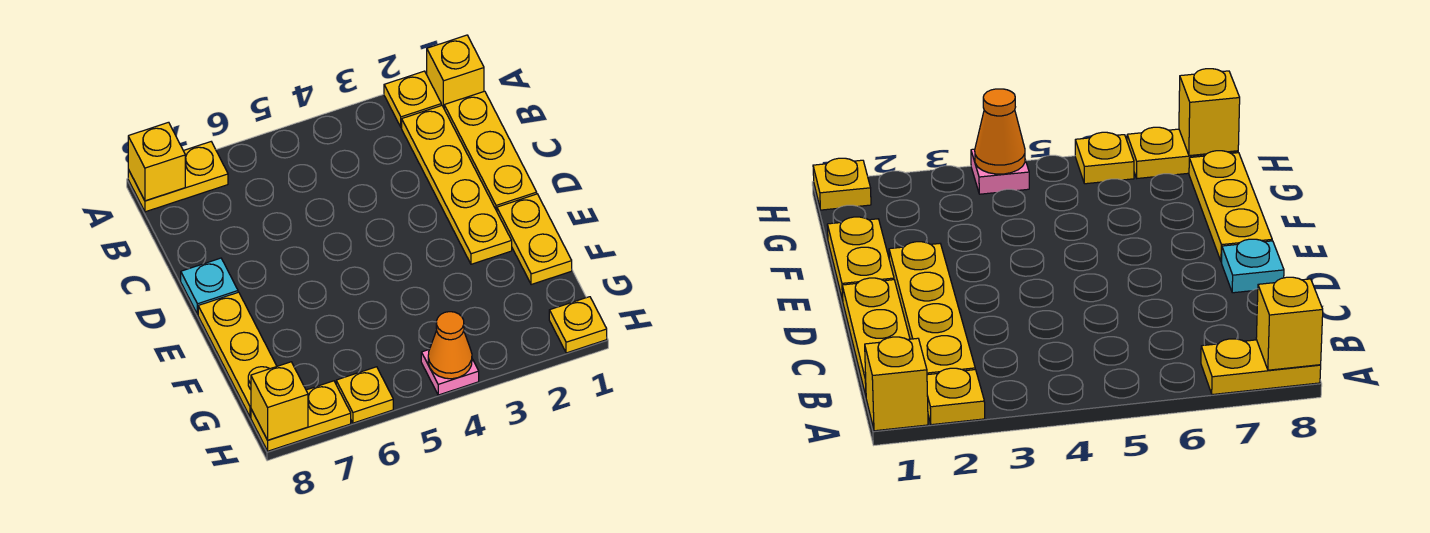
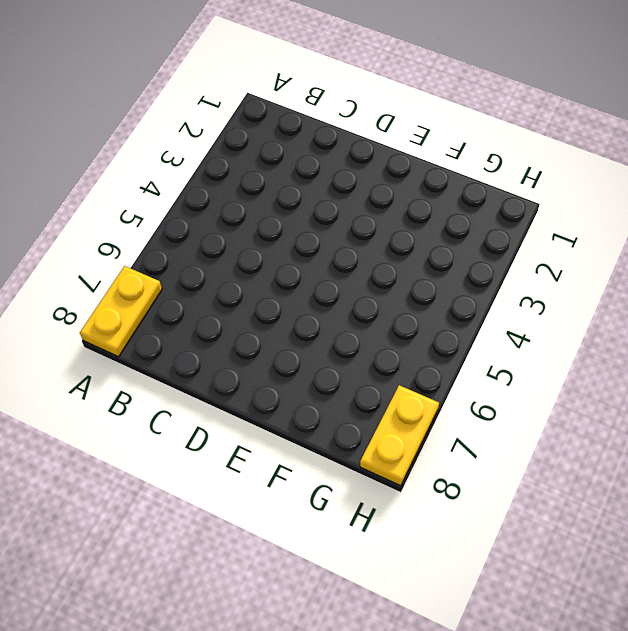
none -> yellow brick A1 level 1
none -> yellow plate A2 level 1
none -> yellow plate B1:D1 level 1

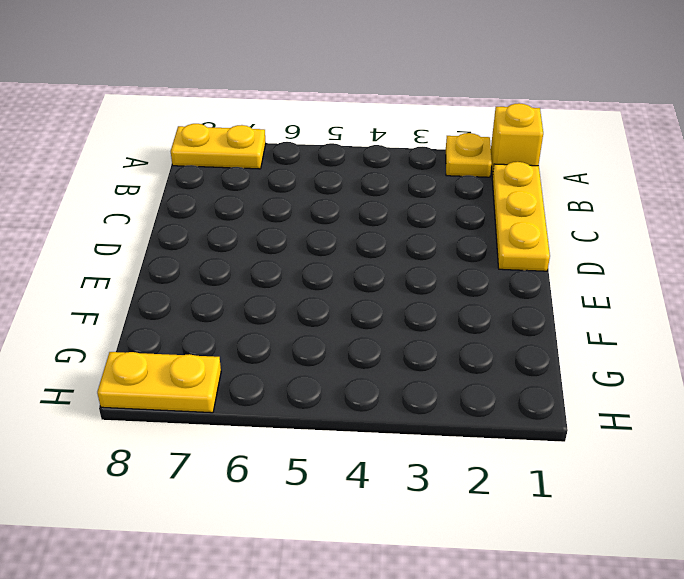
none -> yellow plate B2:E2 level 1
none -> cyan plate D8 level 1
none -> yellow plate E1:F1 level 1

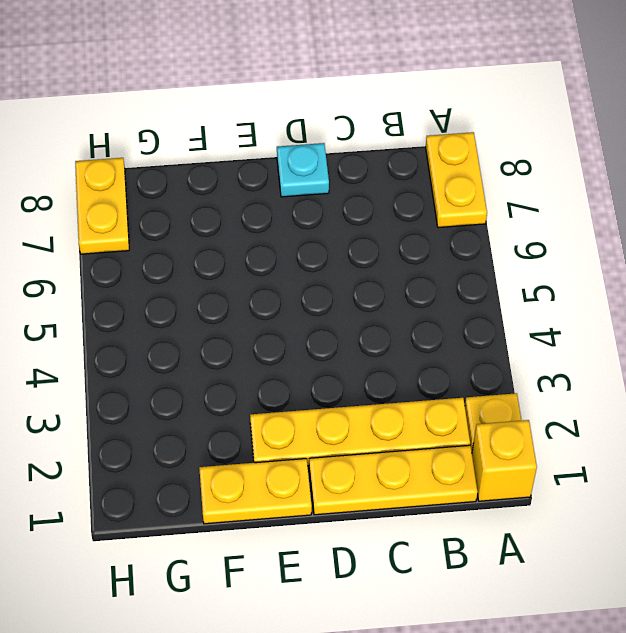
none -> yellow plate E8:G8 level 1
none -> yellow plate H1 level 1
none -> pink plate H4 level 1

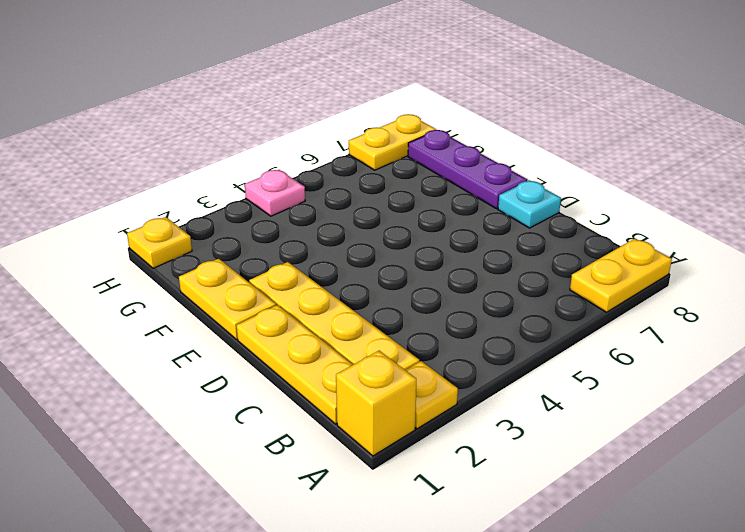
purple plate E8:G8 level 1 -> yellow plate E8:G8 level 1
none -> yellow plate H6 level 1
none -> yellow brick A8 level 2
none -> orange cone H4 level 2

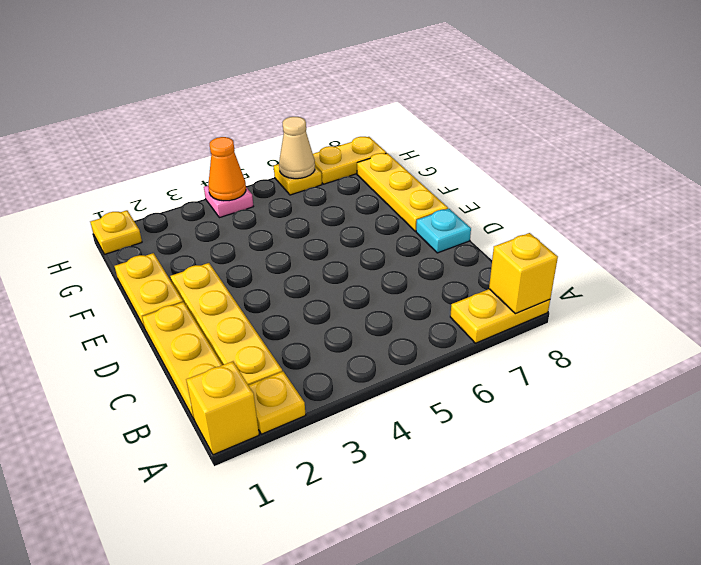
tan cone H6 level 2 -> none
none -> yellow brick H8 level 2

